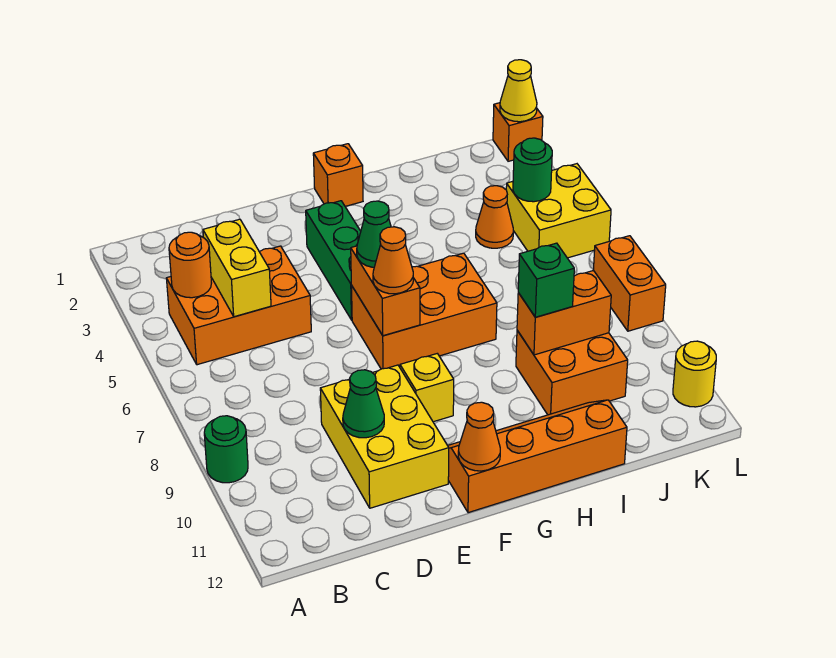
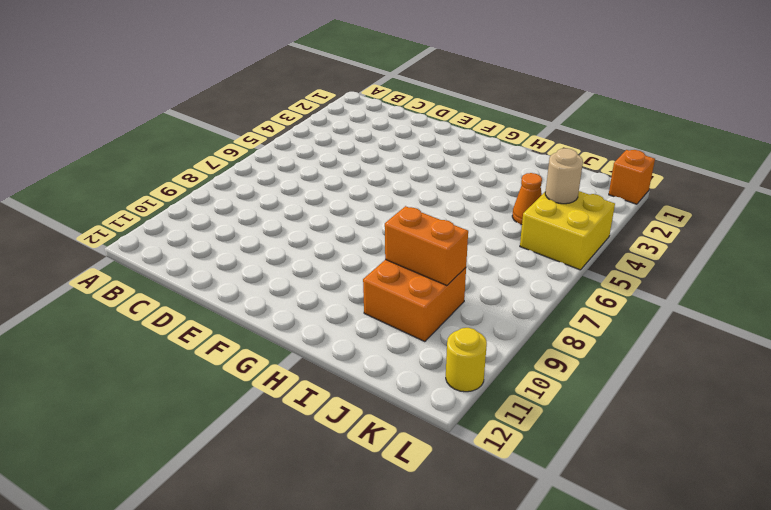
tan round brick K4 level 2 -> green round brick K4 level 2
none -> green round brick A9 level 1
none -> orange brick B4:D5 level 1
none -> yellow brick D9:E11 level 1

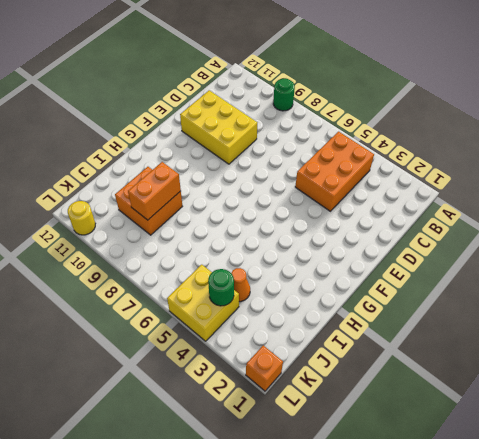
none -> green brick F3:F5 level 1
none -> orange brick F6:H7 level 1
none -> yellow brick F9 level 1

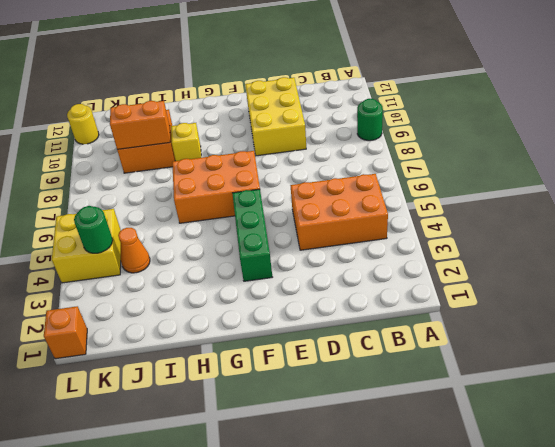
yellow brick H9 level 1 -> yellow brick F9 level 1
none -> orange slope F11:I12 level 1 top 12
none -> orange brick G1 level 1
none -> orange brick L7:L8 level 1

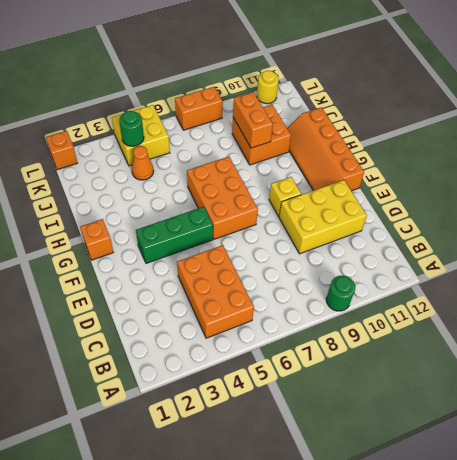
none -> orange round brick B4 level 2
none -> yellow brick C4:C5 level 2
none -> green cone D10 level 2

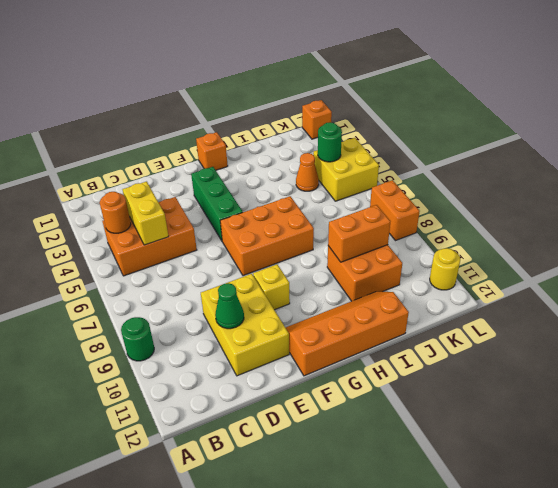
none -> orange brick F6:F7 level 2
none -> orange cone F12 level 2
none -> yellow cone L1 level 2

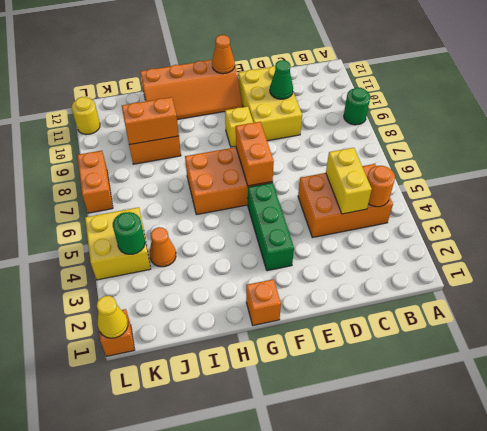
none -> green cone F6 level 3
none -> orange cone F7 level 3
none -> green brick I9 level 3

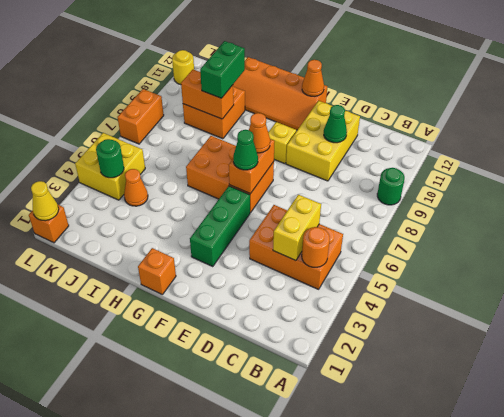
green brick I9:I10 level 3 -> green brick I9 level 3

